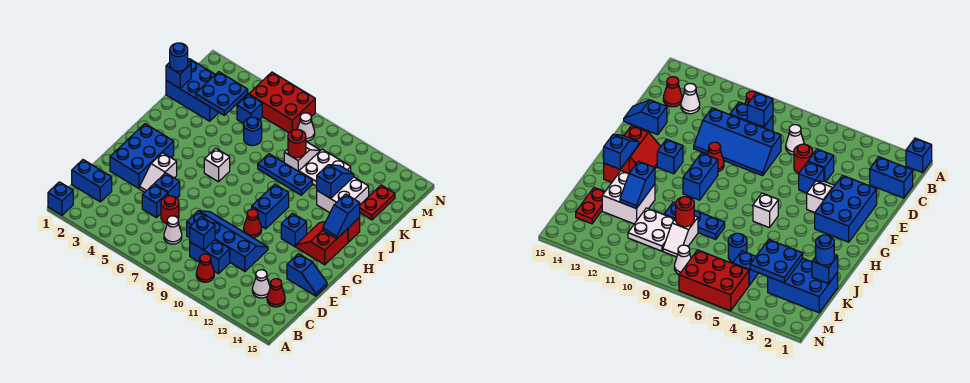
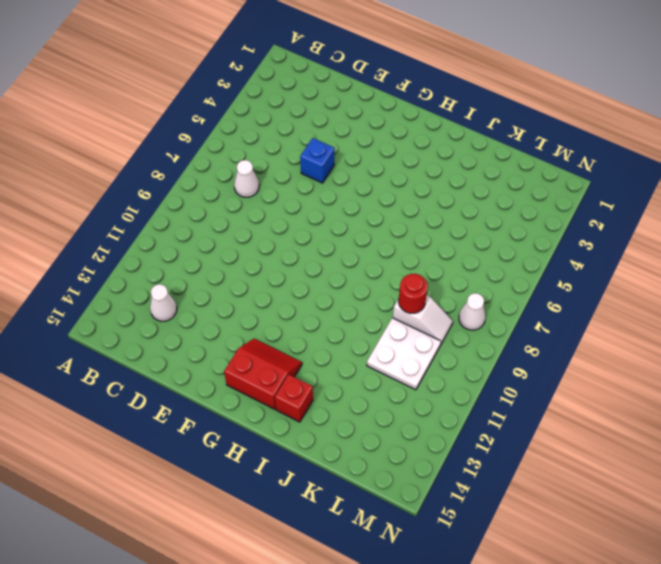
none -> blue brick A1 level 1
none -> red cone B10 level 1
none -> blue brick C1:C2 level 1
none -> blue brick C9:C10 level 1

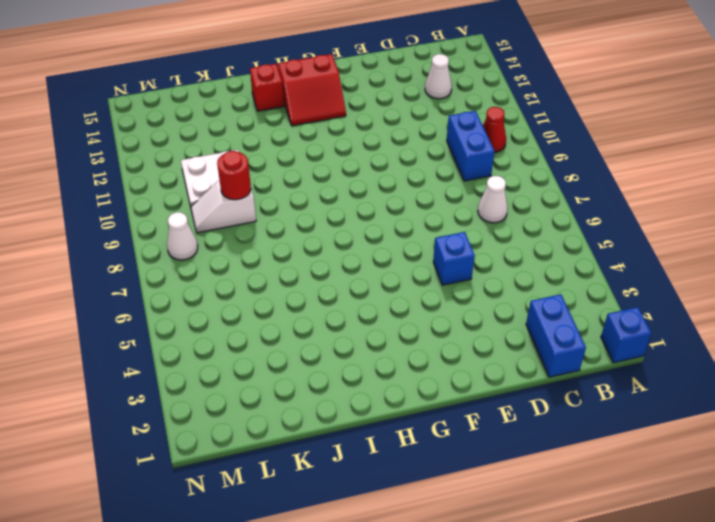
none -> red cone C14 level 1
none -> blue brick D5 level 1
none -> red round brick D6 level 1
none -> blue slope D8:E11 level 1 top D

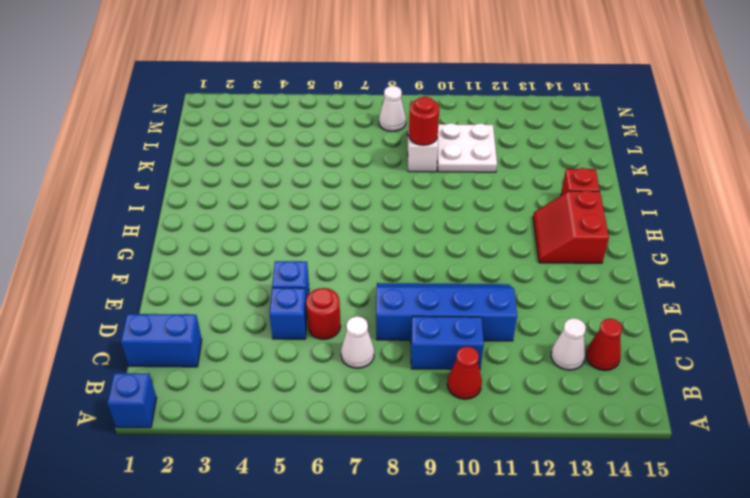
none -> blue brick E2:G3 level 1
none -> white slope E4:F4 level 1 top F
none -> blue slope E14:E15 level 1 top 14
none -> red cone F10 level 1

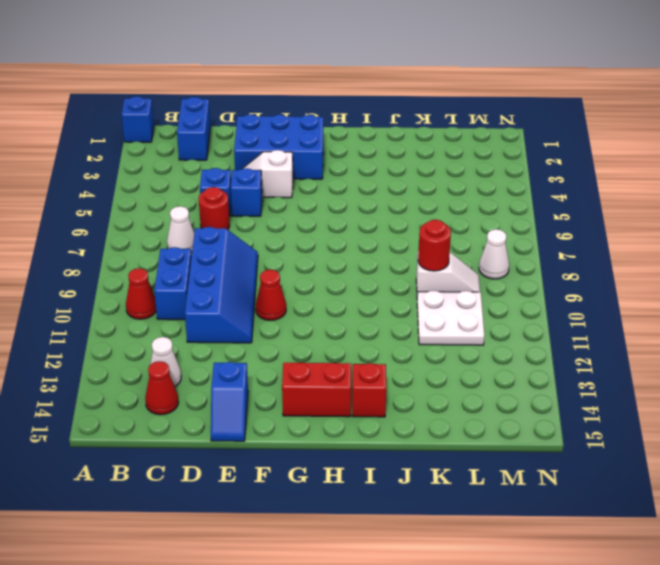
none -> blue brick G10:H10 level 1
none -> blue brick G12 level 1
none -> white brick H6 level 1
none -> blue plate J8:J10 level 1

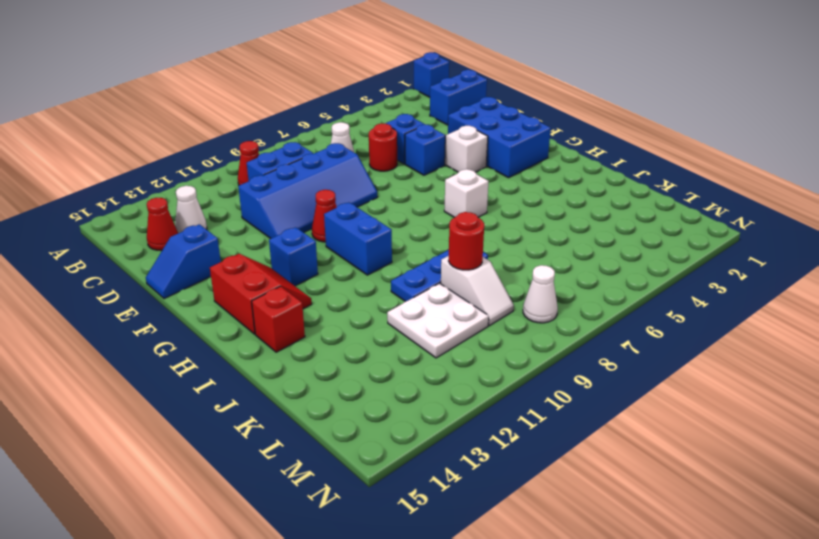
none -> white brick J12:K13 level 1
none -> blue brick K1:L3 level 1
none -> blue round brick K6 level 1
none -> red plate K14:L14 level 1

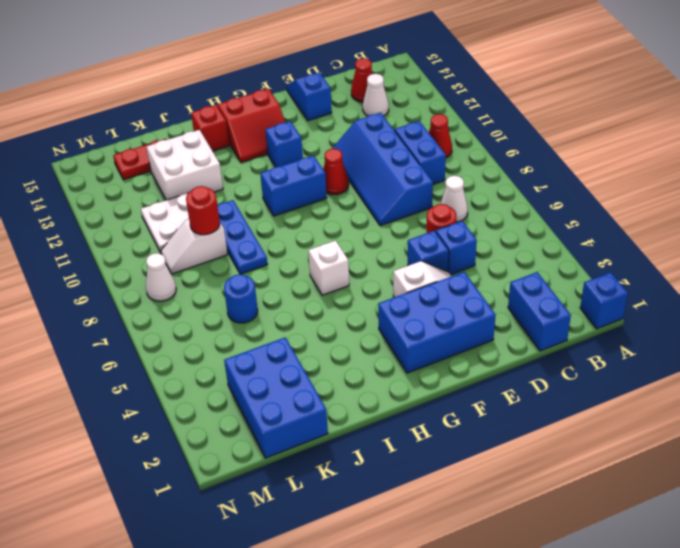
none -> blue brick L5 level 1
none -> red brick M5:N7 level 1
none -> blue brick C9 level 2
none -> blue slope H14:I14 level 2 top I

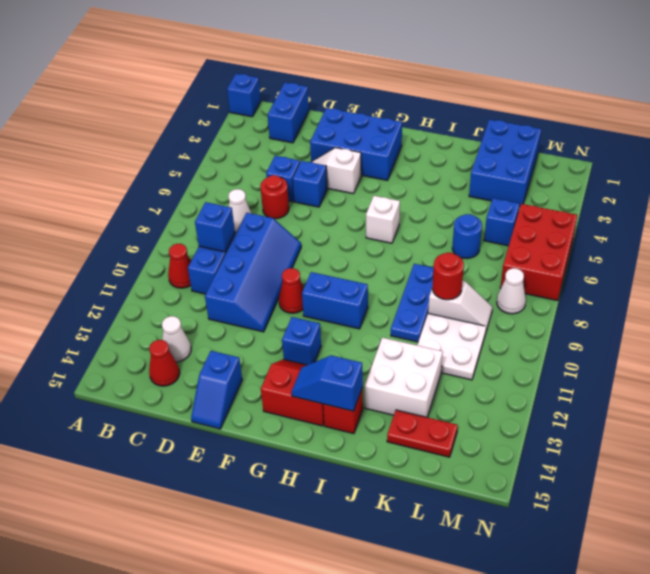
none -> blue slope J12:K12 level 2 top J
none -> blue brick K1 level 2
none -> blue plate K3:L4 level 2
none -> blue round brick K1 level 3

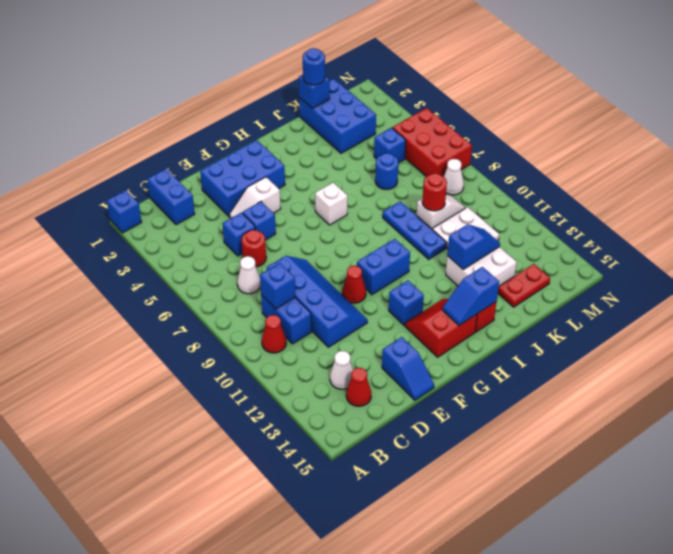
none -> blue plate K3:L4 level 2

